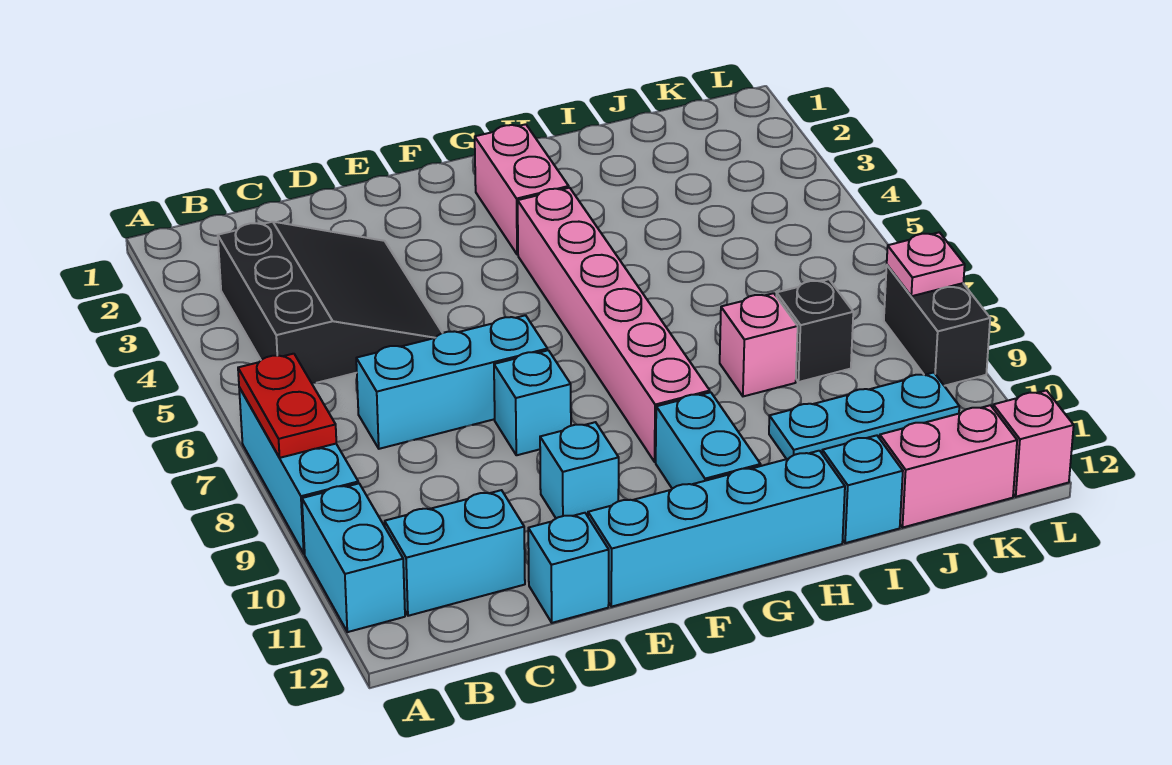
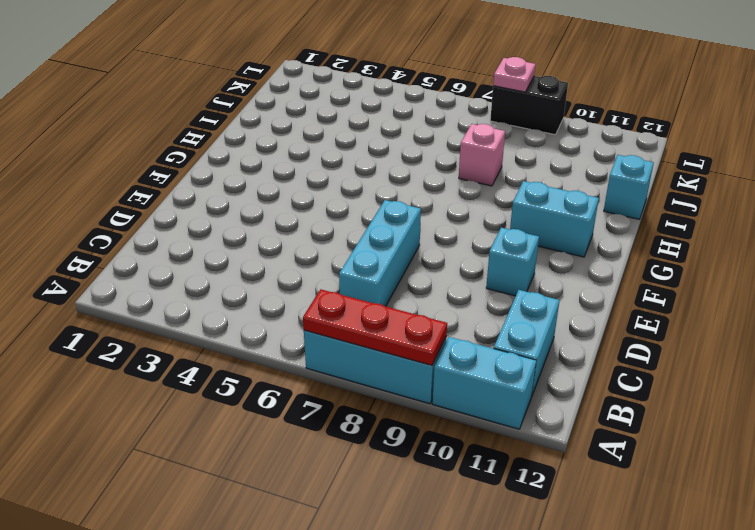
red plate A7:A9 level 2 -> red plate A7:A8 level 2
none -> black slope B3:D5 level 1 top B
none -> cyan brick D12 level 1
none -> cyan brick E8 level 1

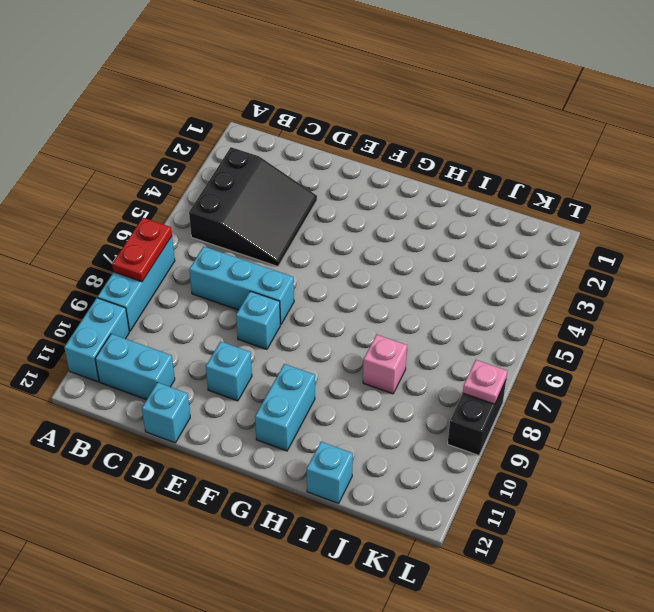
none -> cyan brick E12:H12 level 1
none -> pink brick G2:G3 level 1
none -> pink brick G4:G9 level 1

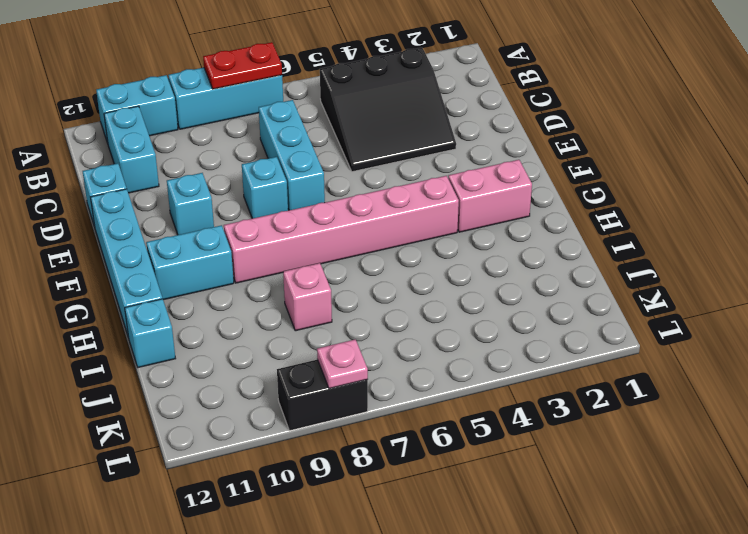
none -> cyan plate I10:K10 level 1
none -> black brick J8 level 1
none -> pink brick J12:K12 level 1

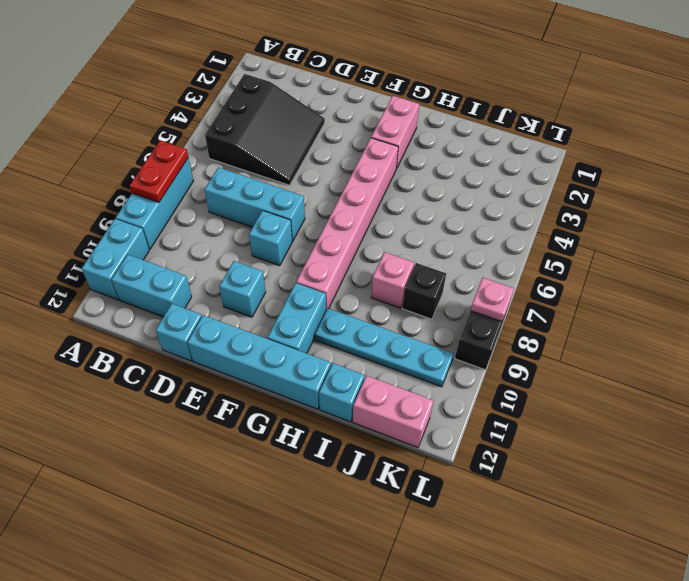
cyan plate H10:K10 level 1 -> cyan plate I10:K10 level 1
none -> pink brick L12 level 1

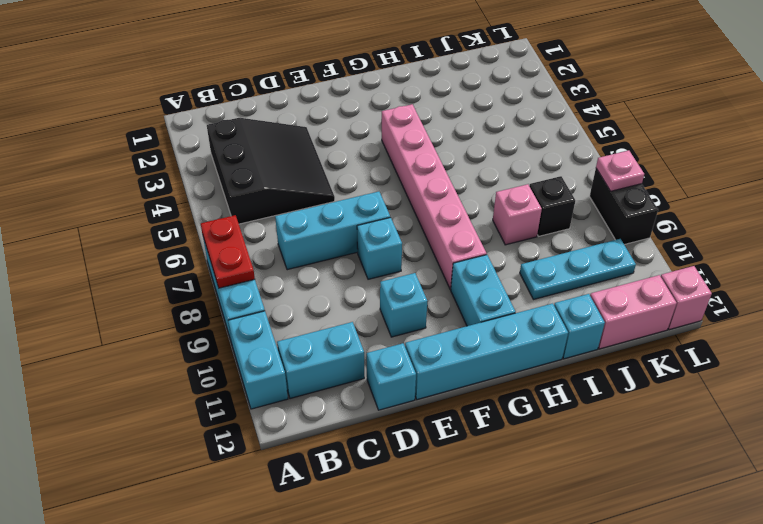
none -> pink brick G2:G3 level 1

